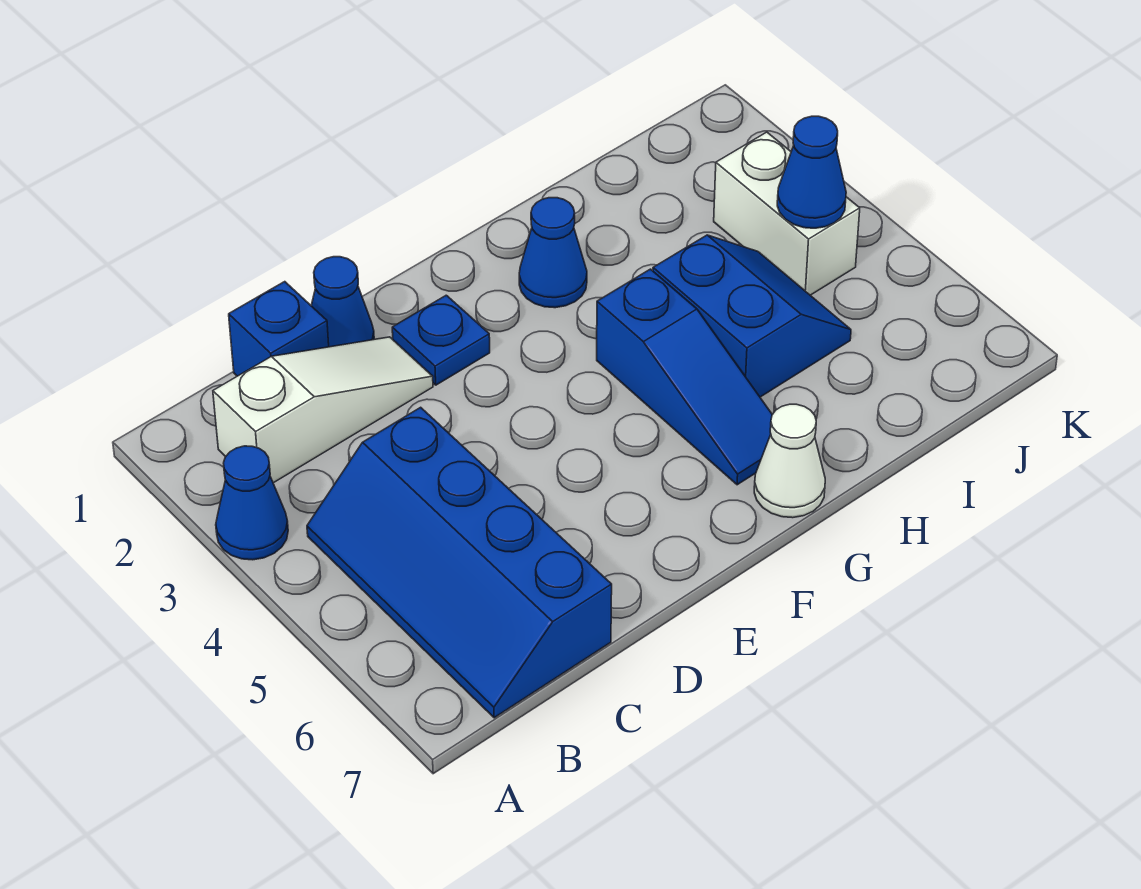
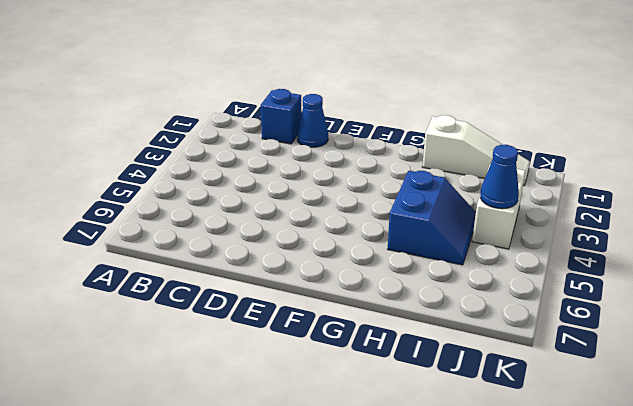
white slope H1:J1 level 1 top H -> white slope B2:D2 level 1 top B
none -> blue cone A3 level 1
none -> blue slope B4:C7 level 1 top C
none -> blue plate E2 level 1

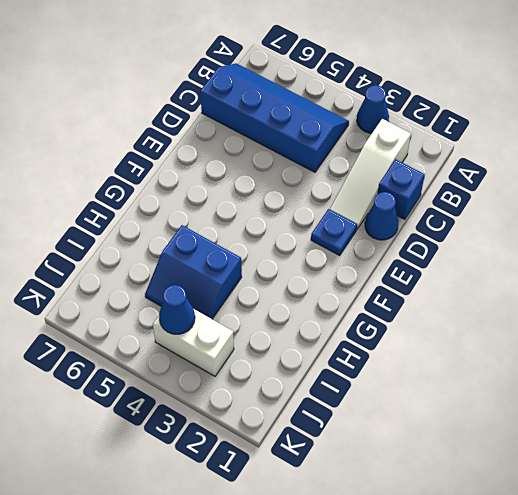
none -> blue cone G2 level 1
none -> blue slope G4:G6 level 1 top 4
none -> white cone G7 level 1

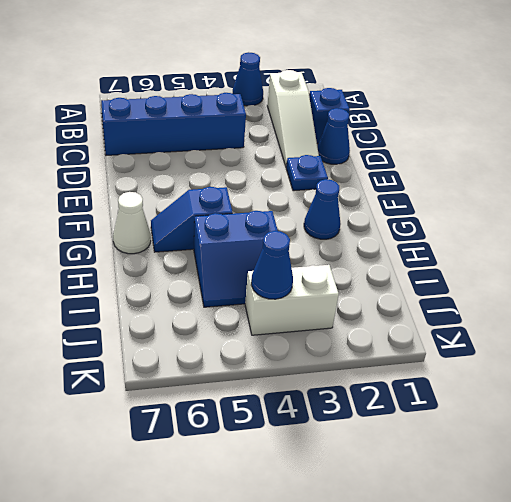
blue slope G5:G6 level 1 top 5 -> blue slope G4:G6 level 1 top 4

